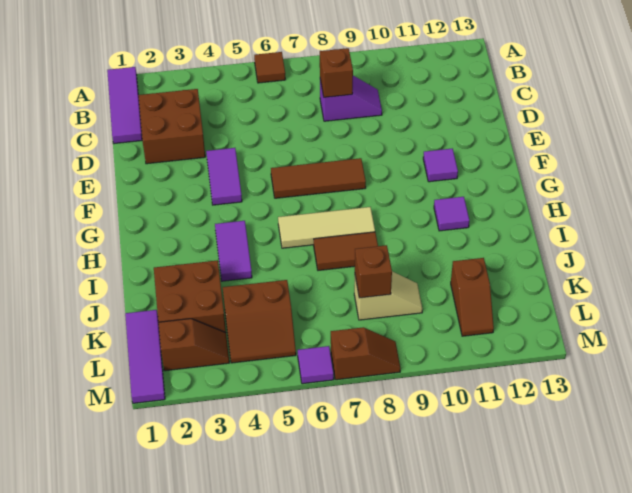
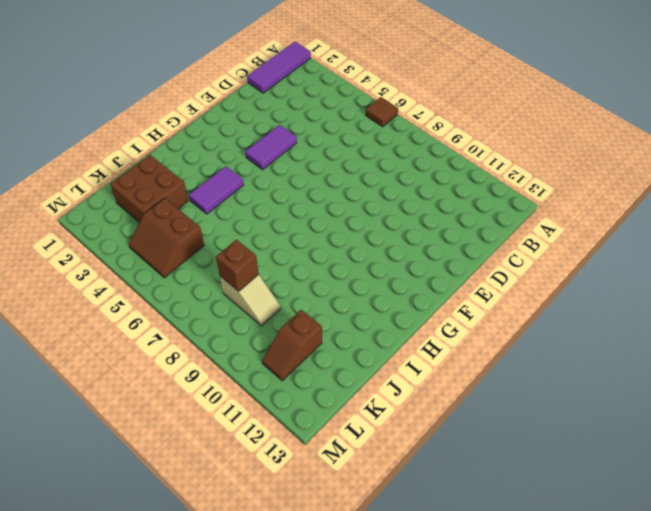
none -> brown brick C2:D3 level 1
none -> purple slope C8:C9 level 1 top 8
none -> brown tile F6:F8 level 1

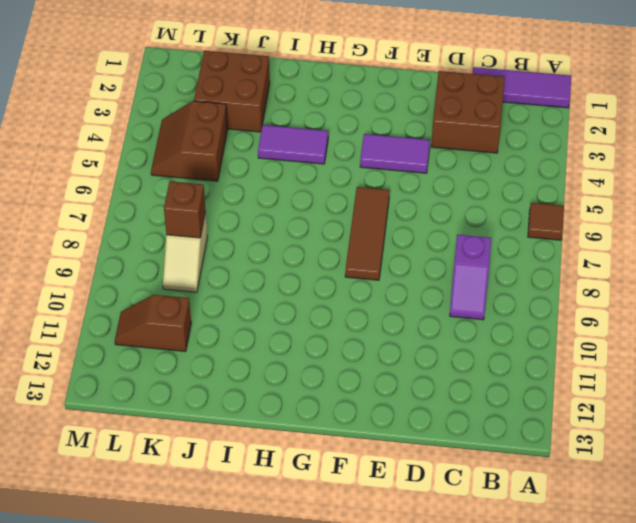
none -> purple tile F11 level 1
none -> tan tile H6:H8 level 1
none -> purple tile H11 level 1

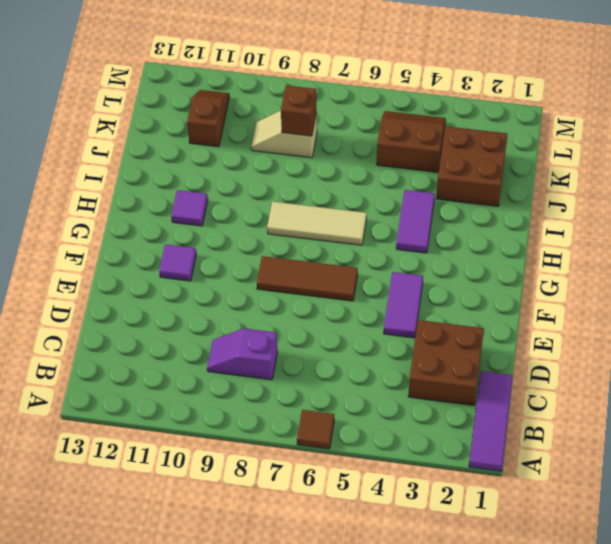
none -> brown tile I7:I8 level 1
none -> purple tile K1:M1 level 1
none -> brown slope L2:L3 level 1 top 2

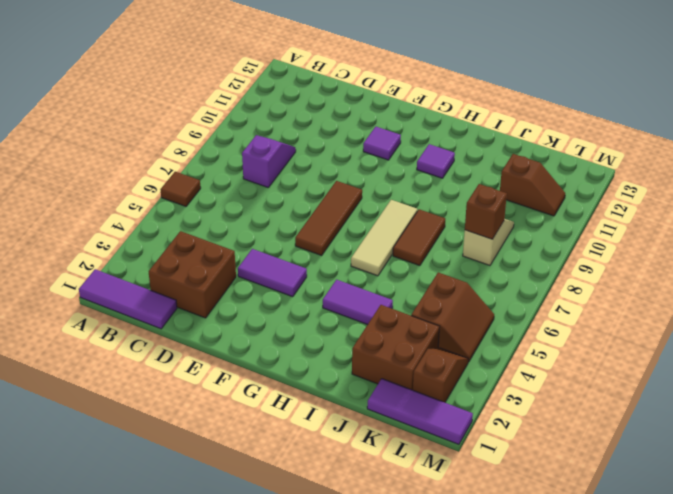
none -> purple tile M6 level 1
none -> brown slope M7:M8 level 1 top 7
none -> brown brick C8 level 2

